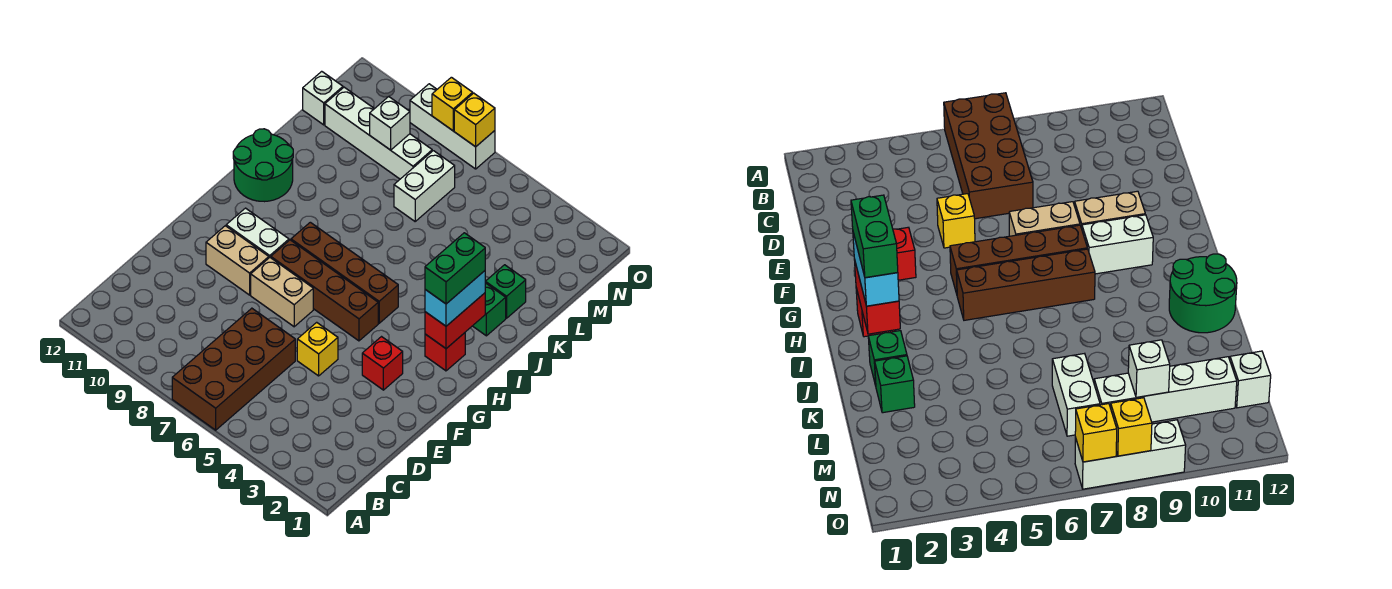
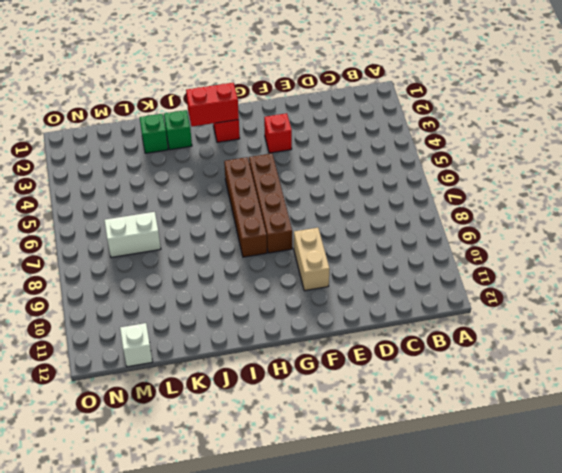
none -> brown brick A6:D7 level 1
none -> yellow brick E5 level 1
none -> tan brick F7:F8 level 1

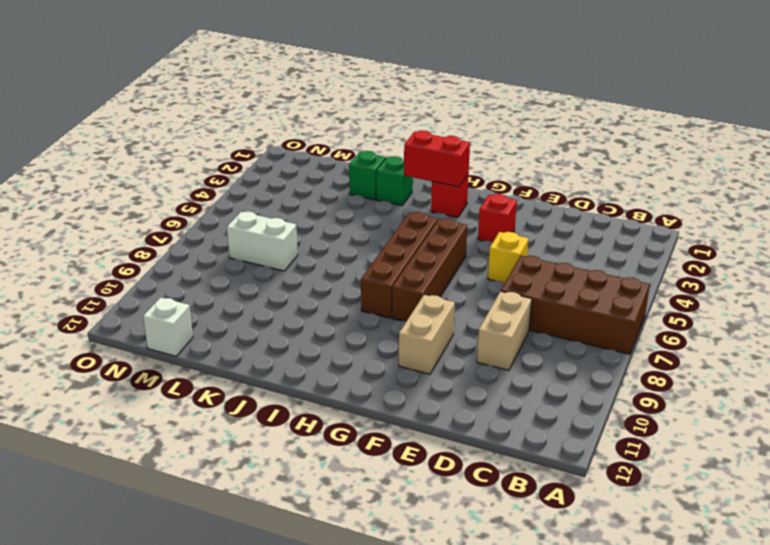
tan brick D8:D9 level 1 -> tan brick F7:F8 level 1
none -> white brick G9:G10 level 1
none -> green round brick I11:J12 level 1
none -> white brick M8:M11 level 1

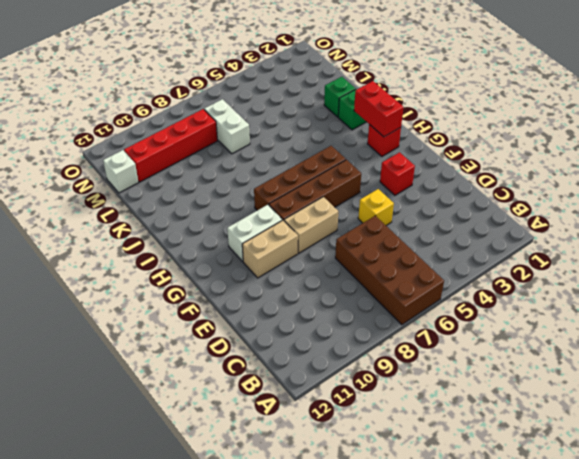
red brick M8:M11 level 1 -> white brick M8:M11 level 1
none -> green round brick I11:J12 level 1
none -> white brick O7:O9 level 1
none -> white brick M9 level 2

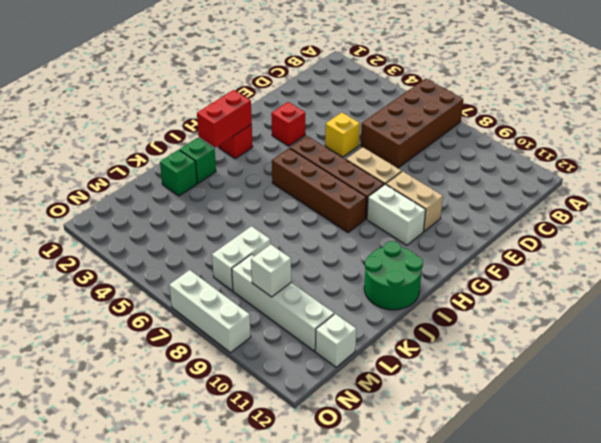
none -> yellow brick O7 level 2
none -> yellow brick O8 level 2
none -> cyan brick H2:I2 level 3

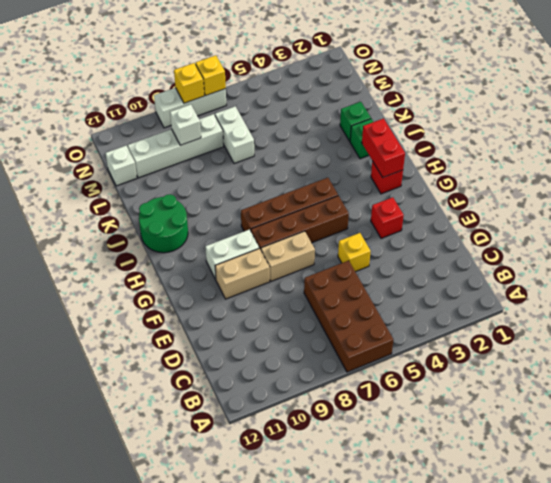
none -> cyan brick H2:I2 level 3
none -> green brick H2:I2 level 4

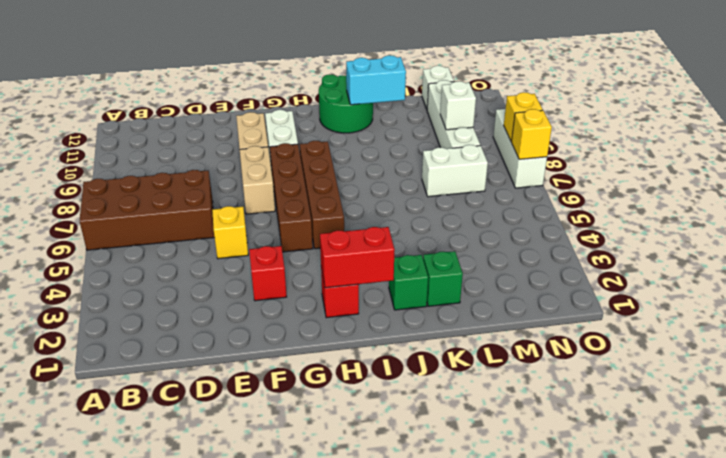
cyan brick J11:K11 level 2 -> cyan brick H2:I2 level 3
none -> green brick H2:I2 level 4

